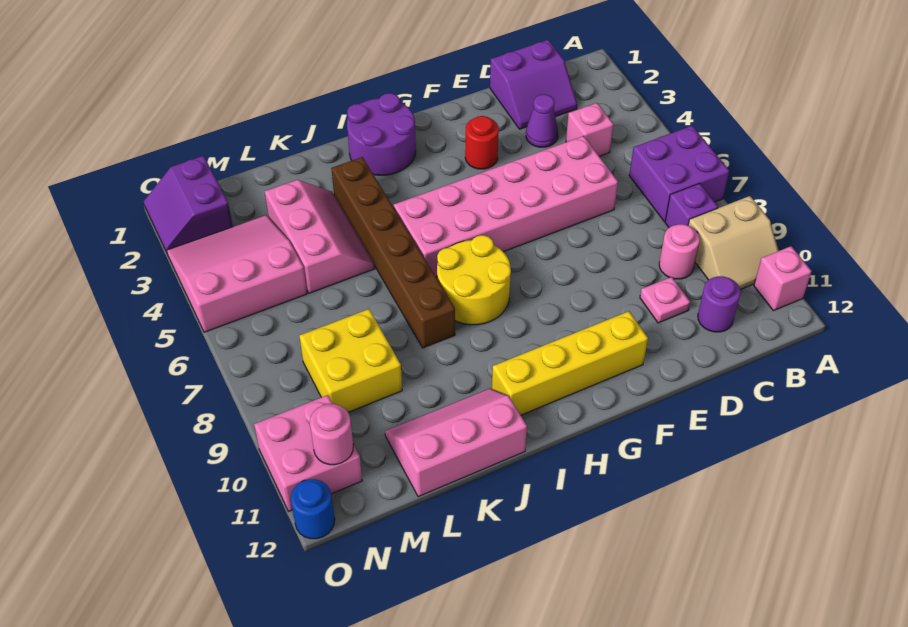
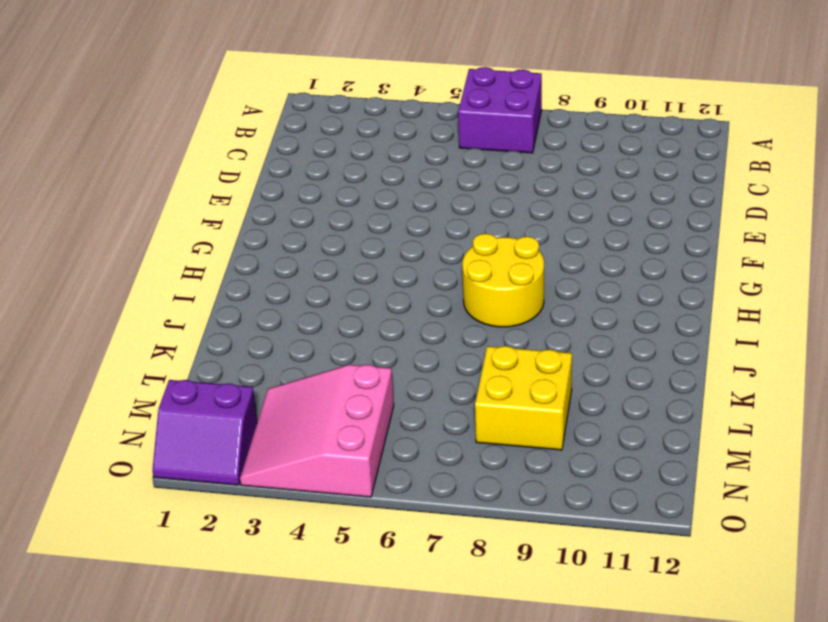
none -> tan slope A9:B10 level 1 top 9
none -> pink brick A11 level 1
none -> purple brick B8 level 1

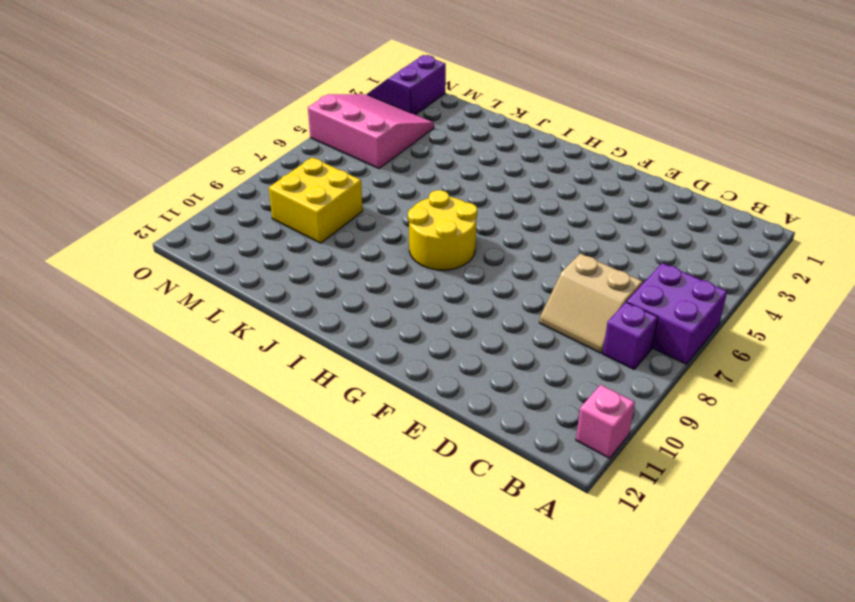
tan slope C7:D8 level 1 top 7 -> tan slope A9:B10 level 1 top 9
none -> purple slope C1:D2 level 1 top 1
none -> pink brick C4 level 1
none -> pink round brick C9 level 1

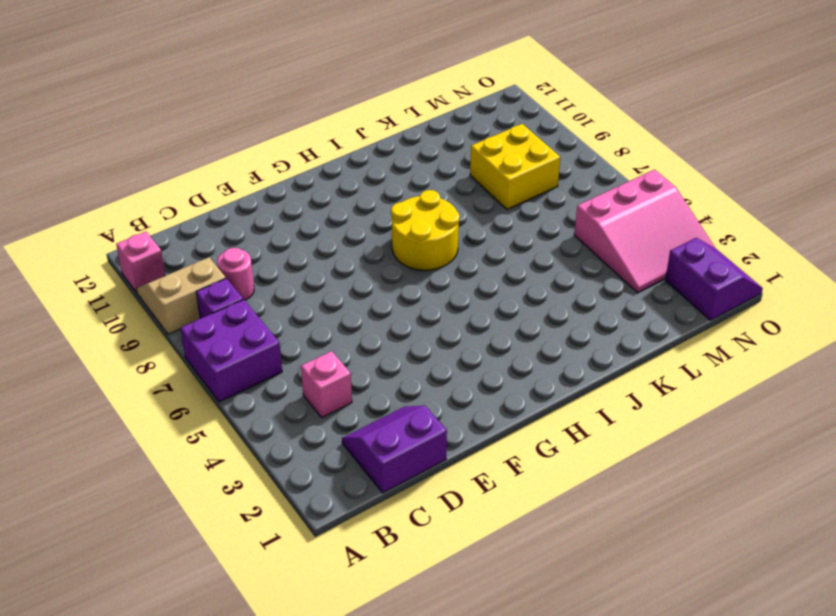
none -> purple round brick C11 level 1
none -> purple cone D3 level 1
none -> pink brick D5:I6 level 1

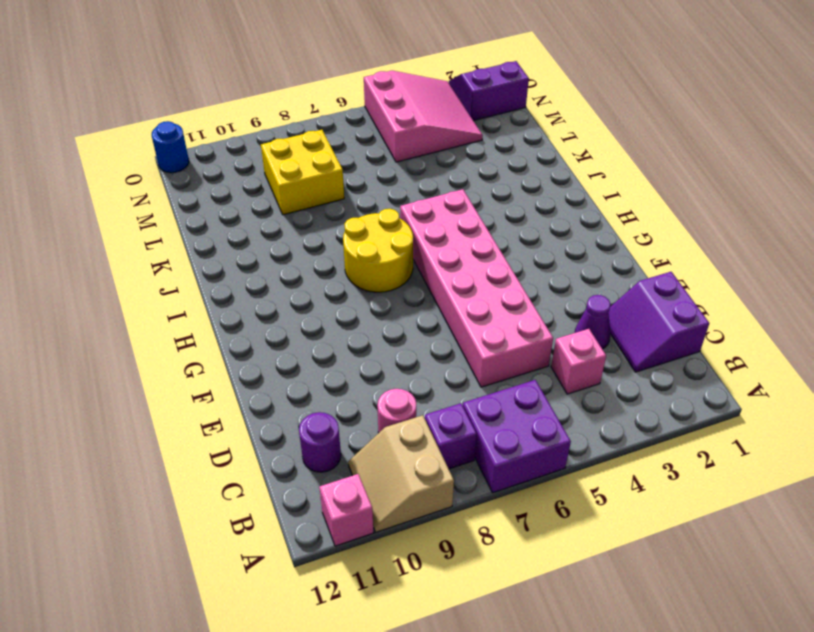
none -> pink plate D10 level 1
none -> red round brick F3 level 1
none -> yellow brick F11:I11 level 1

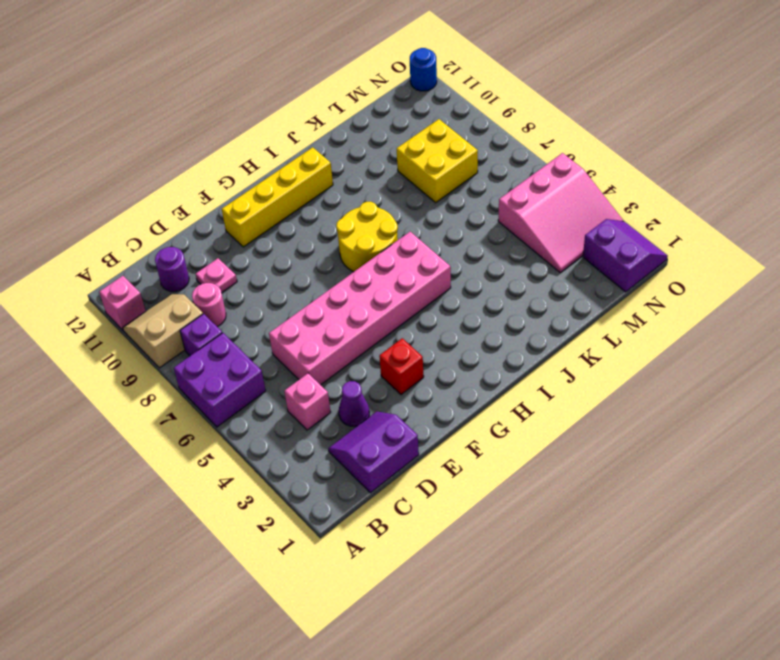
red brick F3 level 1 -> red round brick F3 level 1
none -> purple round brick H1:I2 level 1
none -> brown brick J3:J8 level 1
none -> pink slope J11:L12 level 1 top 12

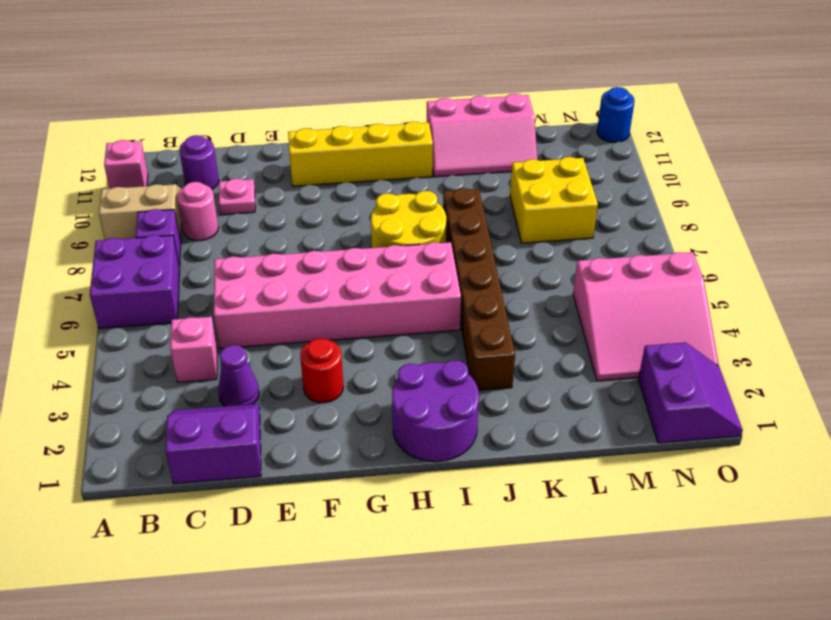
none -> pink slope K3:L5 level 1 top L
none -> pink brick N10:O11 level 1
none -> pink round brick N11 level 2

